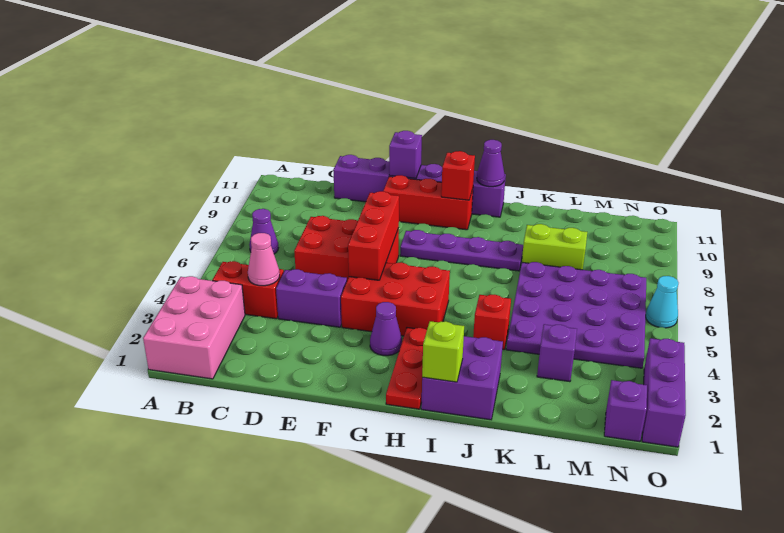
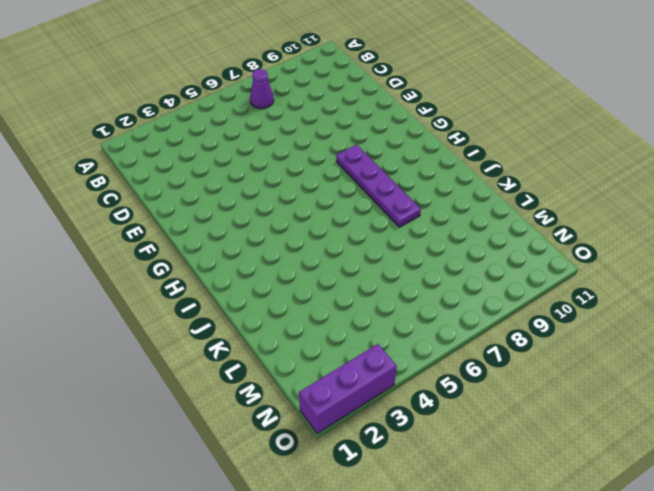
none -> pink brick A1:B3 level 1
none -> red brick B4:C4 level 1
none -> purple brick D4:E4 level 1

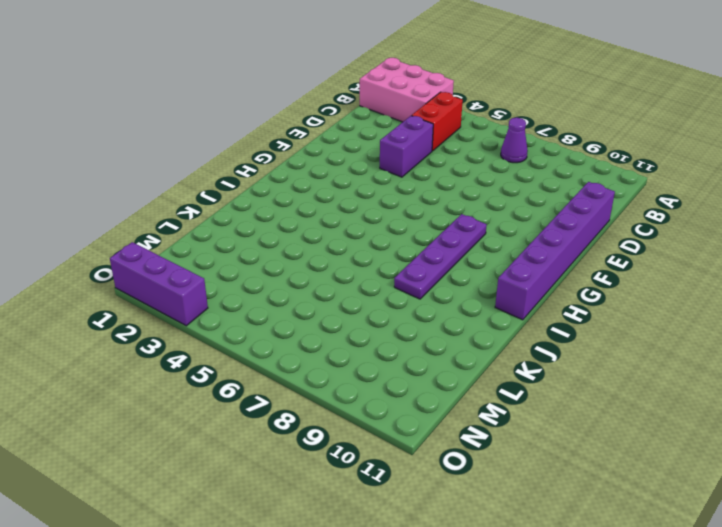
none -> red brick D6:F7 level 1
none -> red brick F4:H5 level 1
none -> red brick F10:H10 level 1

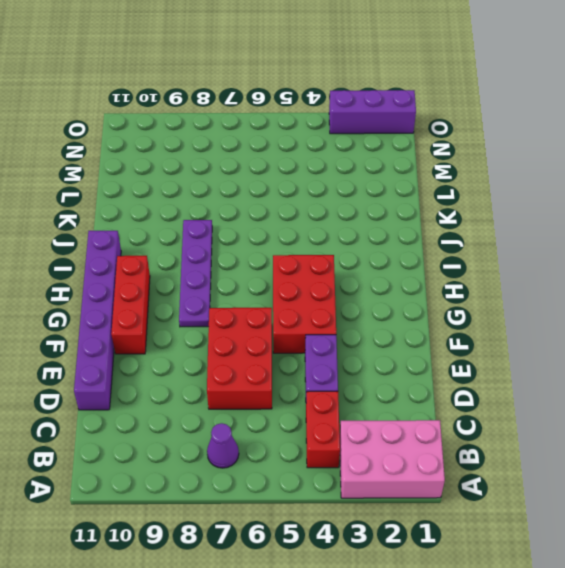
none -> purple cone G3 level 1
none -> red plate H1:H3 level 1
none -> purple brick I1:J2 level 1

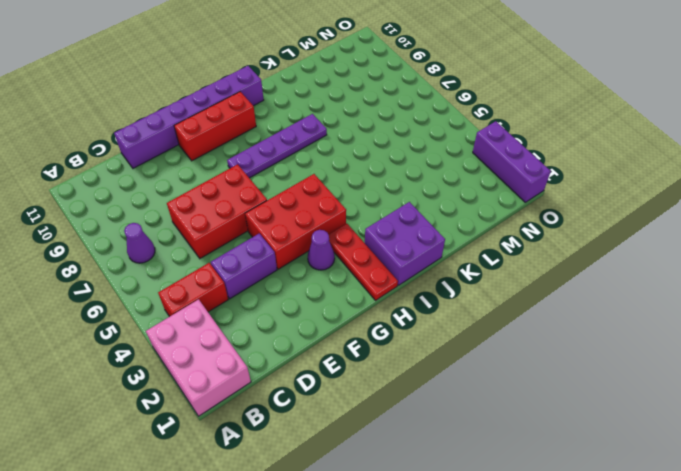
none -> red brick J4 level 1
none -> purple plate K4:N7 level 1
none -> lime brick K8:L8 level 1

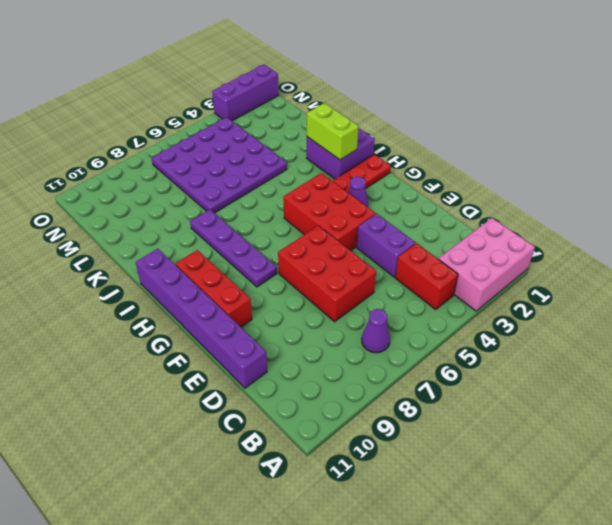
lime brick I2:J2 level 2 -> lime brick K8:L8 level 1
none -> red brick J4 level 1
none -> purple brick L3 level 1
none -> purple brick N1 level 1

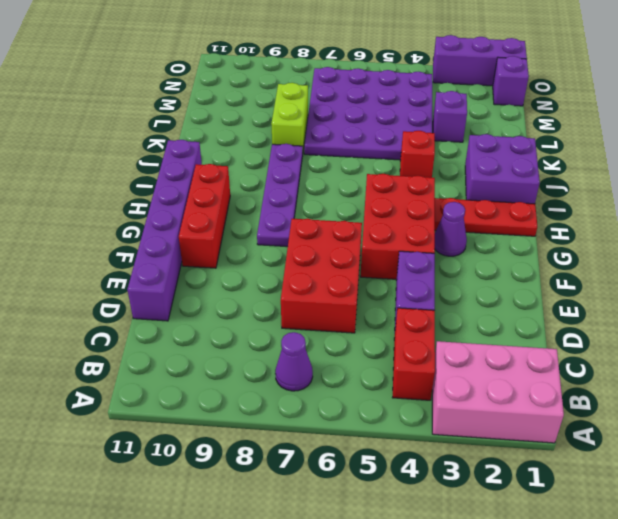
none -> cyan cone O6 level 1
none -> pink cone C4 level 2
none -> red brick F5:F7 level 2

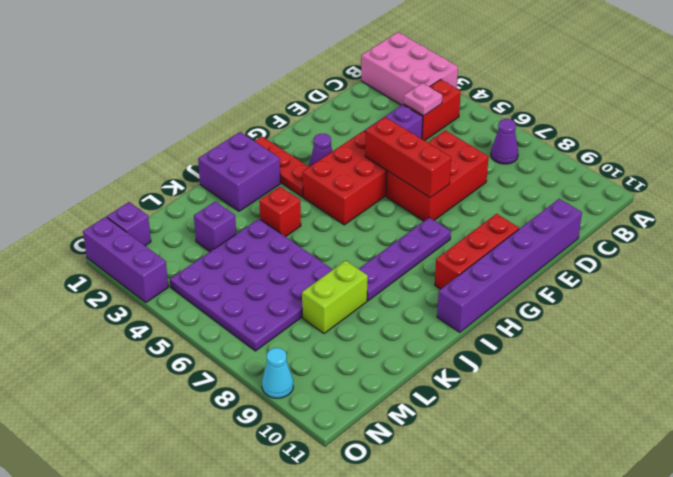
pink plate C4 level 2 -> pink cone C4 level 2
cyan cone O9 level 1 -> cyan cone O6 level 1
none -> purple brick F11 level 2
none -> red brick H10 level 2
none -> lime brick I1 level 2

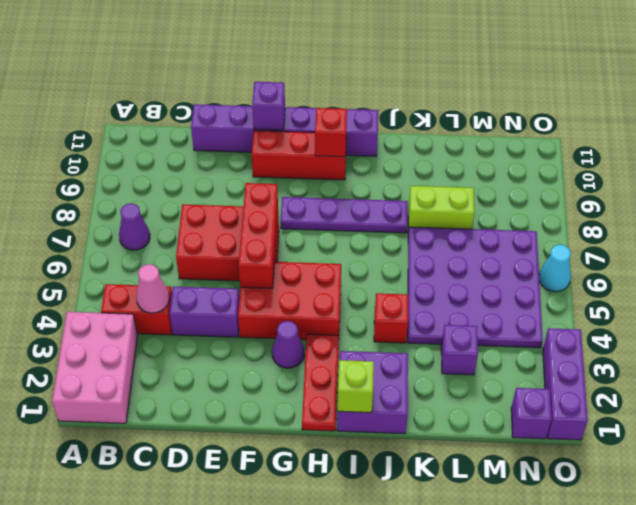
none -> purple cone I11 level 2

